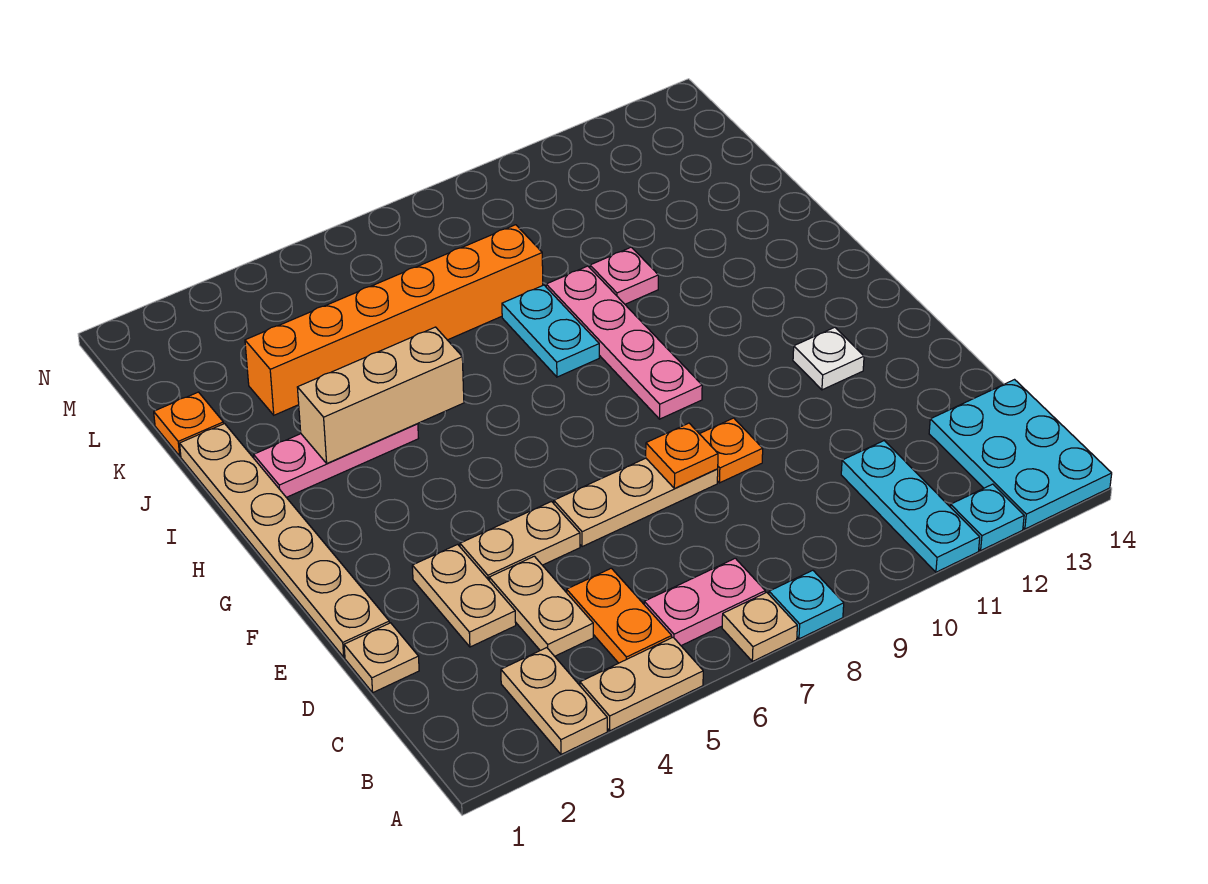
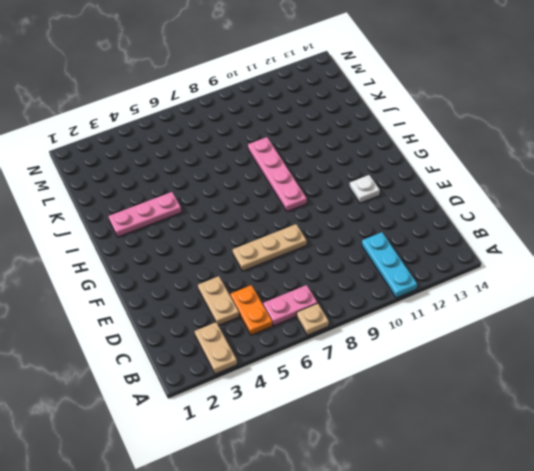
none -> tan plate A4:A5 level 1
none -> cyan plate A8 level 1
none -> cyan plate A12 level 1

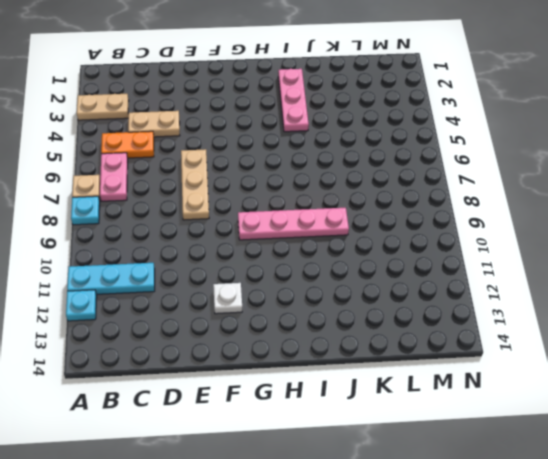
none -> tan plate A4:A5 level 1
none -> cyan plate A13:C14 level 1
none -> tan plate D1 level 1

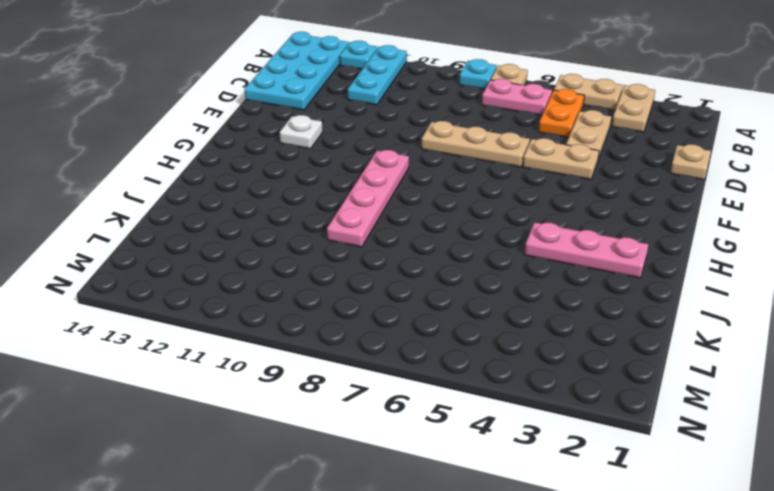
cyan plate A13:D14 level 1 -> cyan plate A13:C14 level 1
none -> tan plate D3:E3 level 1
none -> tan plate E1:J1 level 1
none -> orange plate E9 level 1

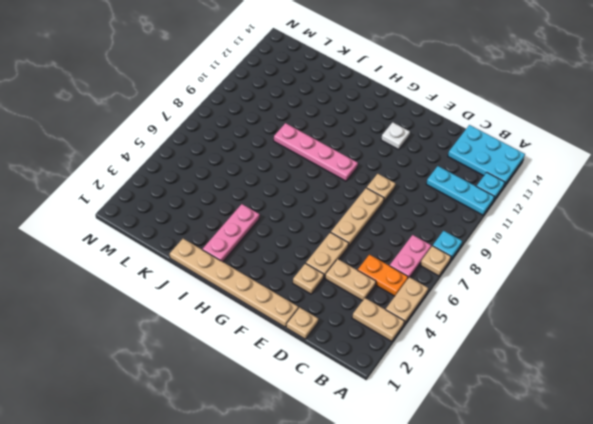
tan plate E3 level 1 -> tan plate D3:E3 level 1
tan plate E9 level 1 -> orange plate E9 level 1
none -> cyan plate I8:J8 level 1
none -> pink plate J10 level 1
none -> orange plate K1 level 1

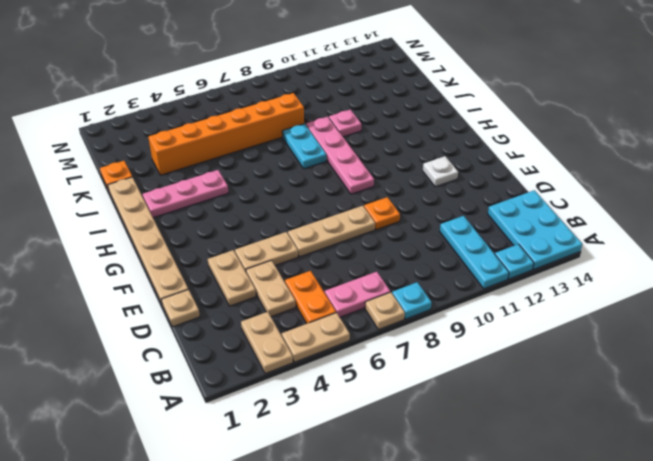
none -> orange plate E8 level 2
none -> tan brick I3:I5 level 2

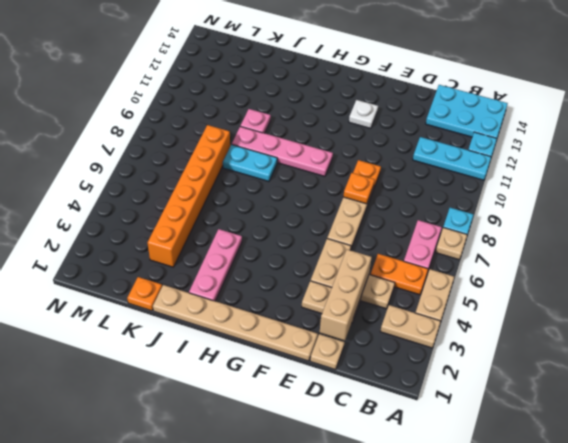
tan brick D2:D4 level 2 -> tan brick I3:I5 level 2

